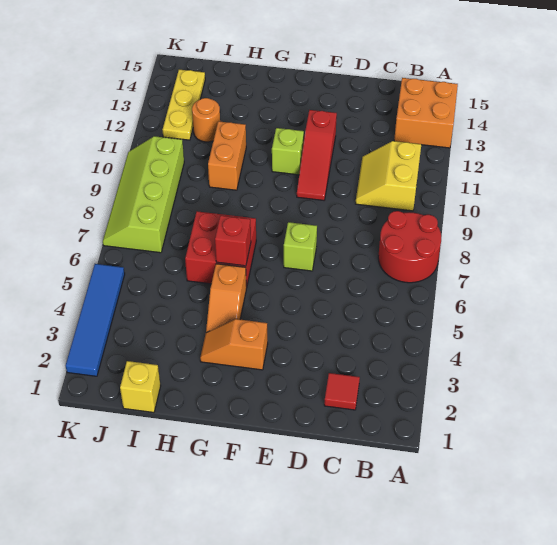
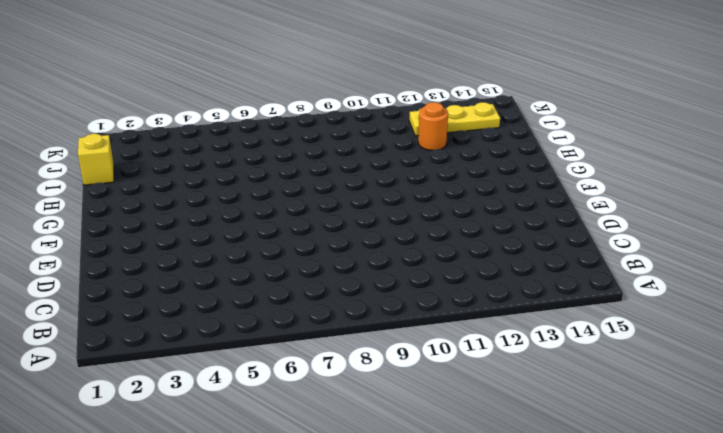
none -> red round brick A7:B8 level 1
none -> orange brick A13:B14 level 1
none -> yellow slope B10:C11 level 1 top B

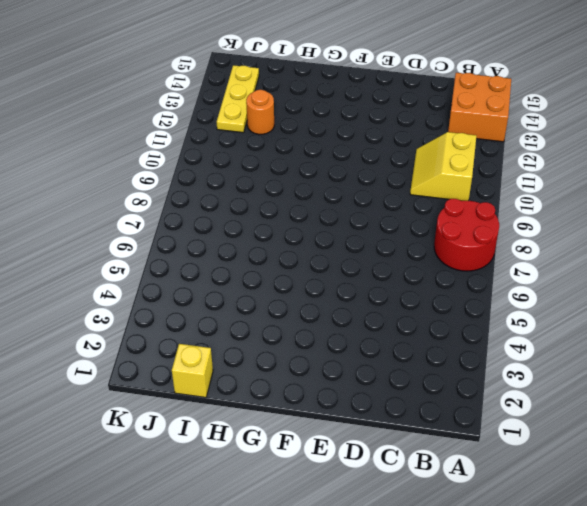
none -> red tile C2 level 1
none -> lime brick E7 level 1
none -> red slope E10:E12 level 1 top 12

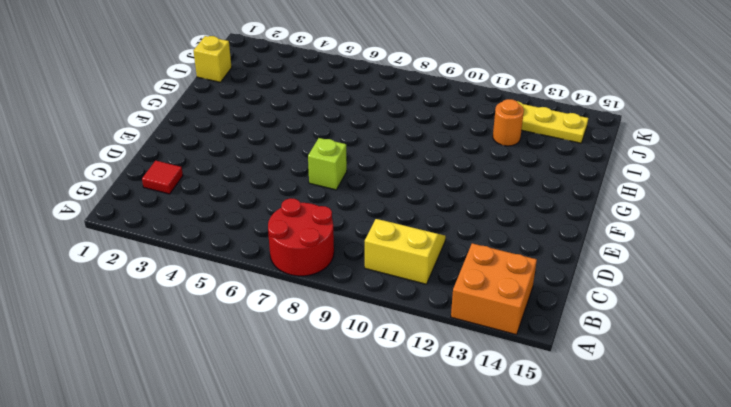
none -> red slope E10:E12 level 1 top 12
none -> orange slope F3:G3 level 1 top F
none -> lime brick F11 level 1

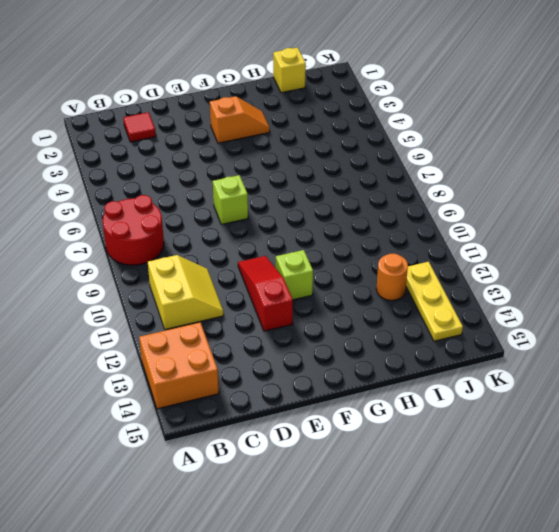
none -> orange slope G4:G5 level 1 top 5
none -> red brick G6:H7 level 1
none -> orange brick H10:H11 level 1

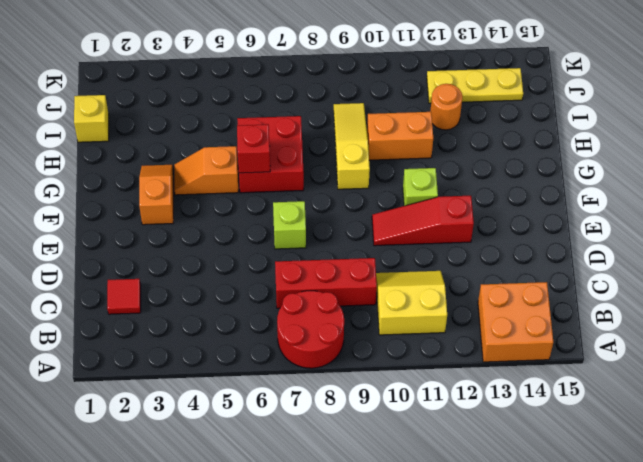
red brick C7:C9 level 1 -> none
yellow slope G9:I9 level 1 top G -> none
none -> lime slope J7:K10 level 1 top J
none -> blue tile K2:K5 level 1

